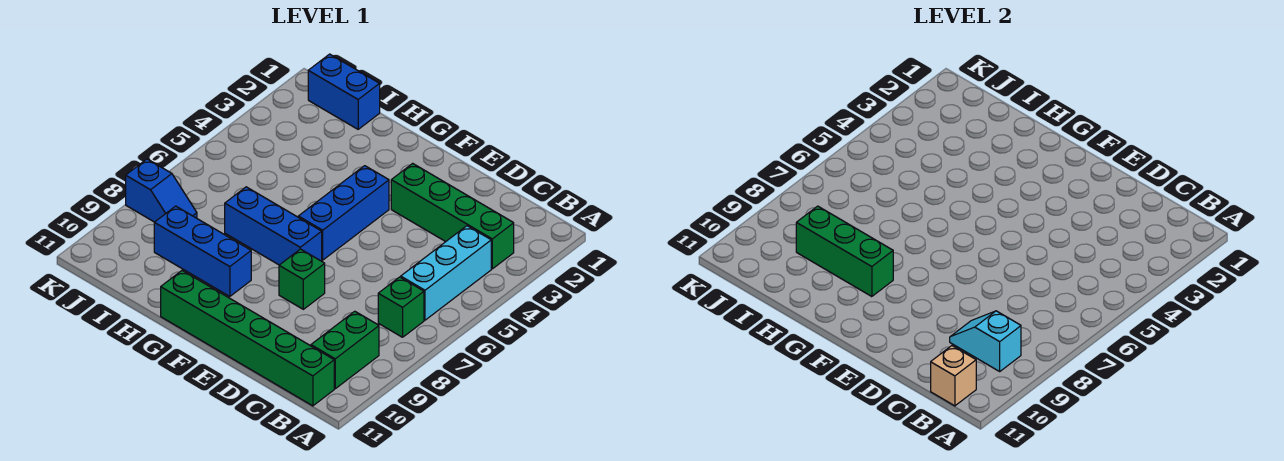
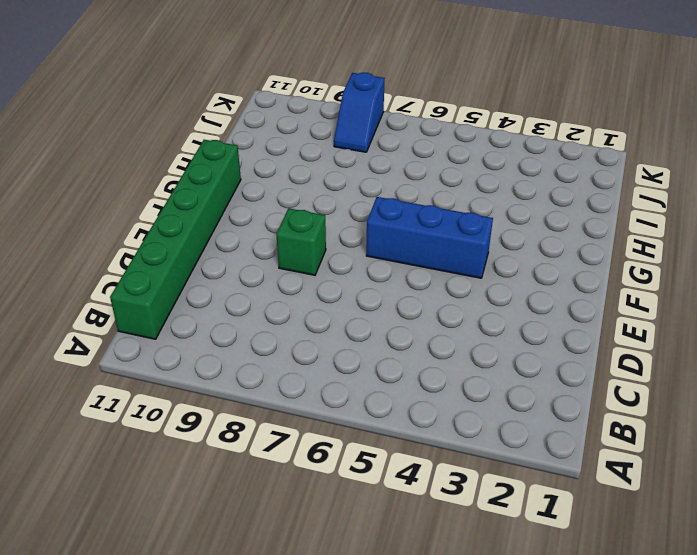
none -> green brick B3:E3 level 1
none -> cyan brick B4:B6 level 1
none -> green brick B7 level 1

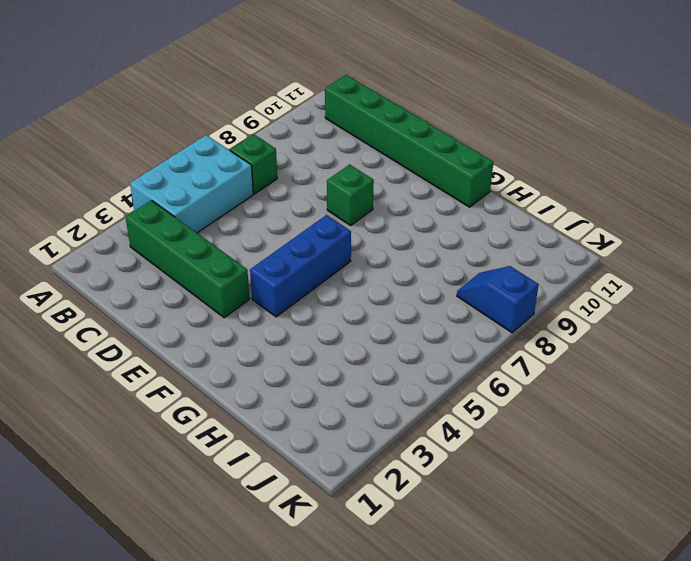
cyan brick A4:B6 level 1 -> cyan brick B4:B6 level 1
none -> green brick B9:B10 level 1
none -> blue brick F7:H7 level 1
none -> blue brick G9:I9 level 1

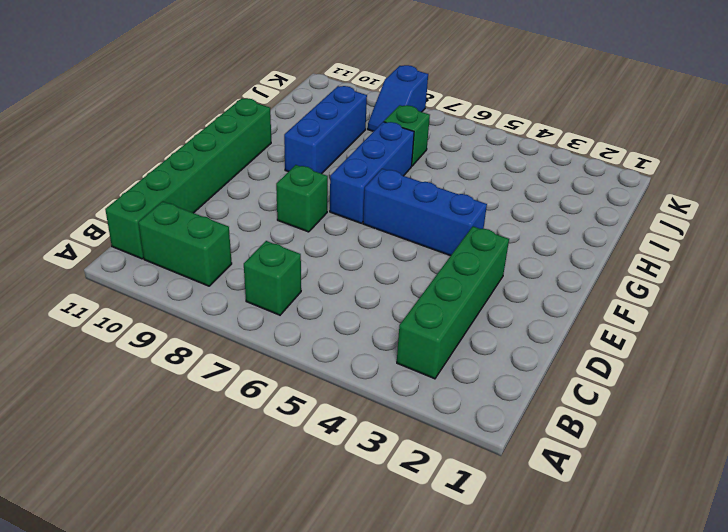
green brick I7 level 1 -> none
none -> cyan brick B4:B6 level 1
none -> blue brick I1:J1 level 1
none -> cyan slope B9:C9 level 2 top B

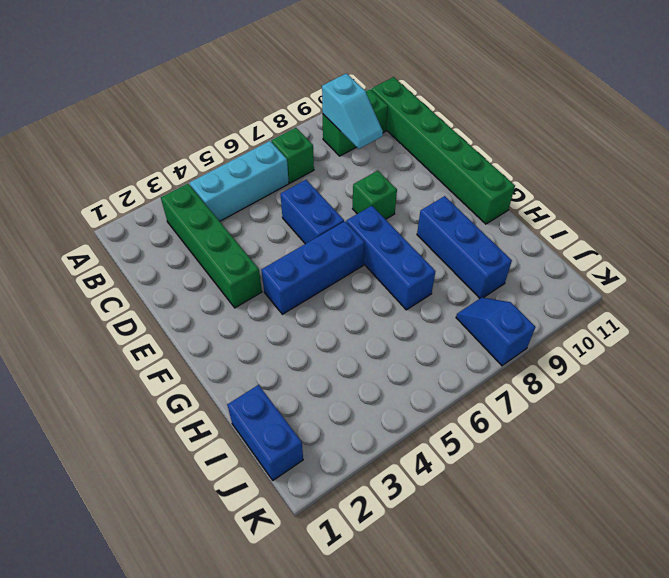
blue brick D6:E6 level 1 -> none
none -> tan brick B11 level 2
none -> green brick G9:I9 level 2

